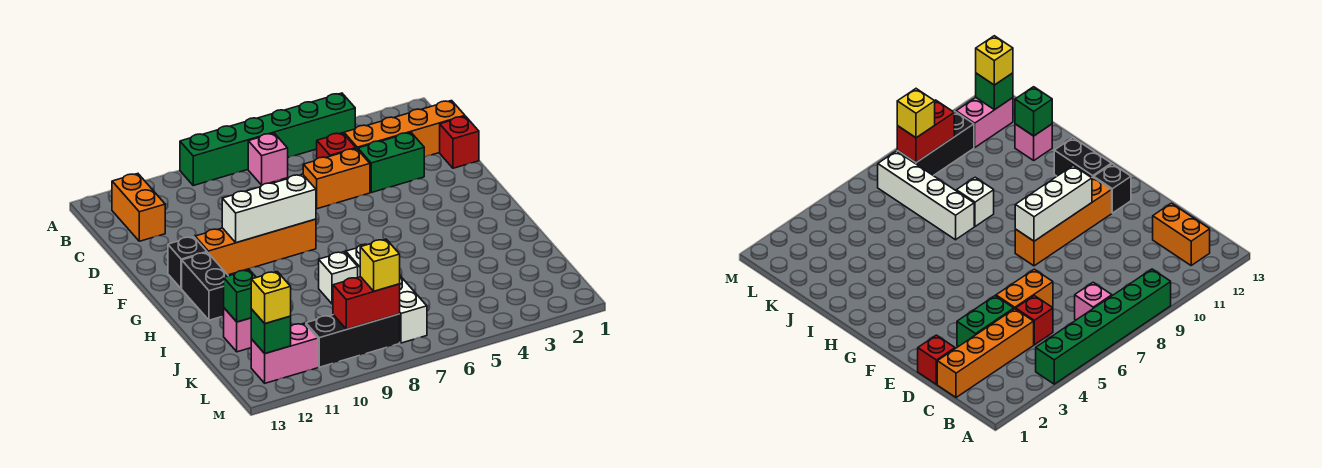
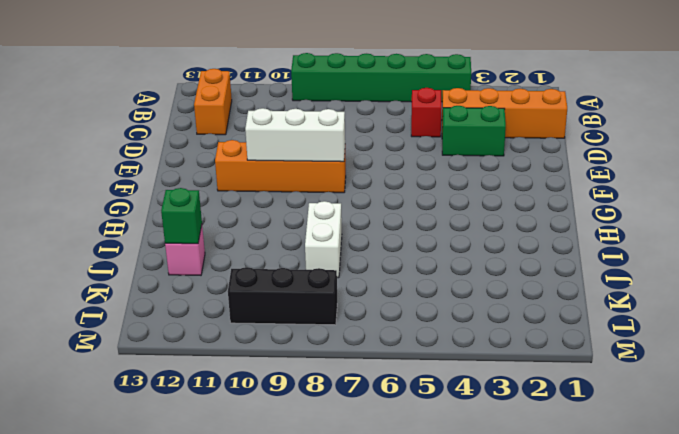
white brick I8:J8 level 1 -> white brick I8 level 1
none -> pink brick B7 level 1
none -> red brick D1 level 1
none -> orange brick D5:D6 level 1

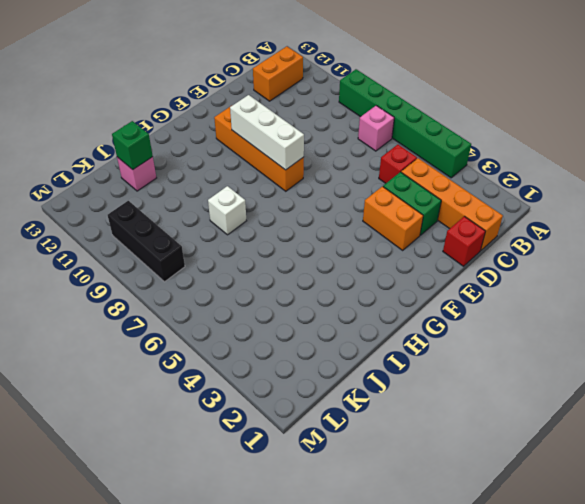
orange brick E3:E4 level 1 -> orange brick D5:D6 level 1
none -> black brick F12 level 1
none -> black brick G12:H12 level 1
none -> white brick I7:L7 level 1

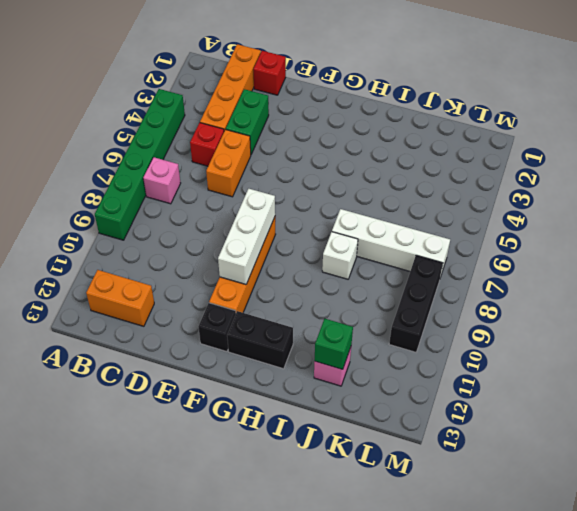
none -> pink brick L11:L12 level 1
none -> red brick L8:L9 level 2
none -> green brick L12 level 2

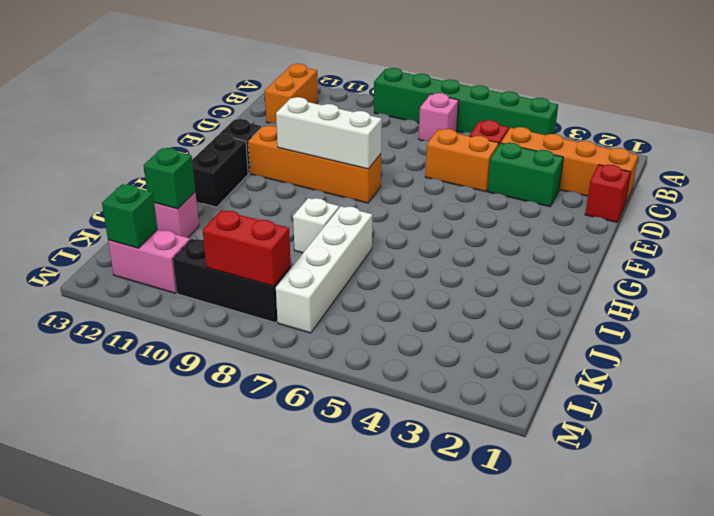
none -> yellow brick L8 level 3
none -> yellow brick L12 level 3

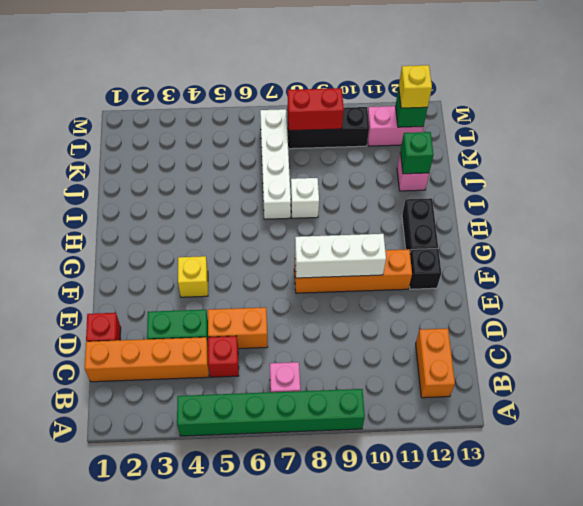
yellow brick F4 level 1 -> yellow brick L8 level 3

